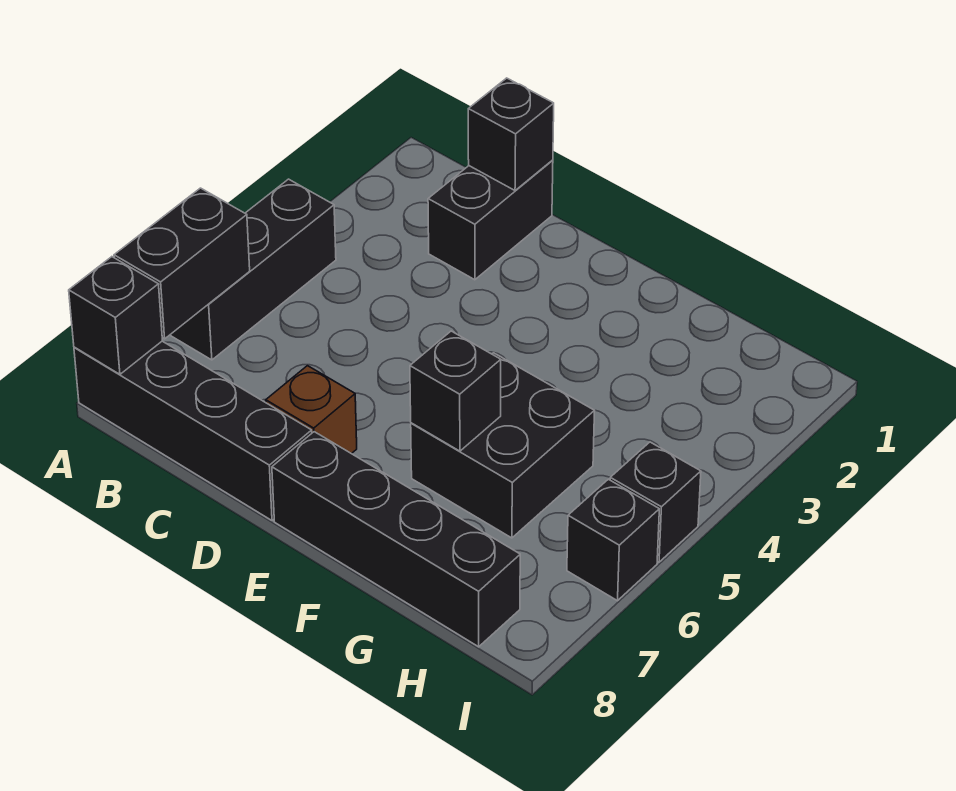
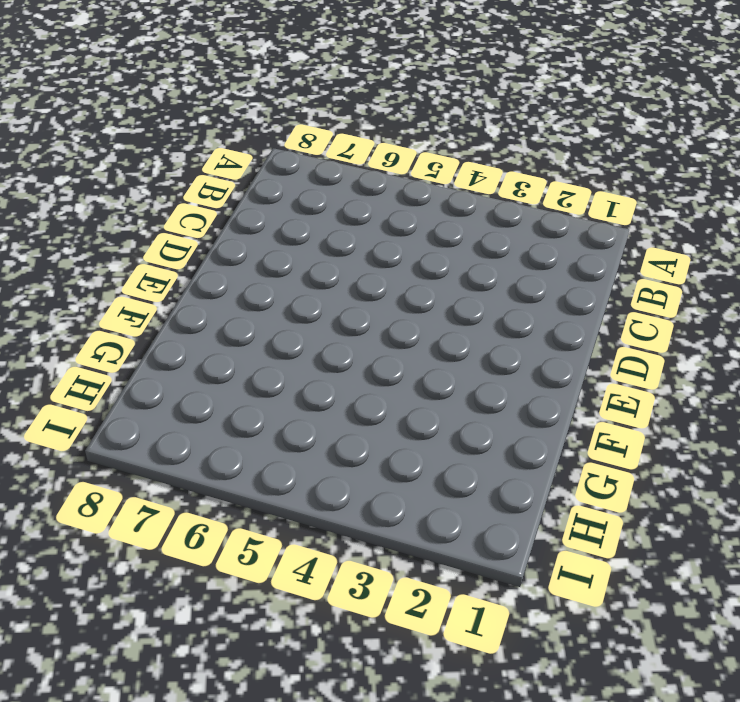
none -> black brick A4:A6 level 1
none -> black brick A8:D8 level 1
none -> black brick C1:C2 level 1

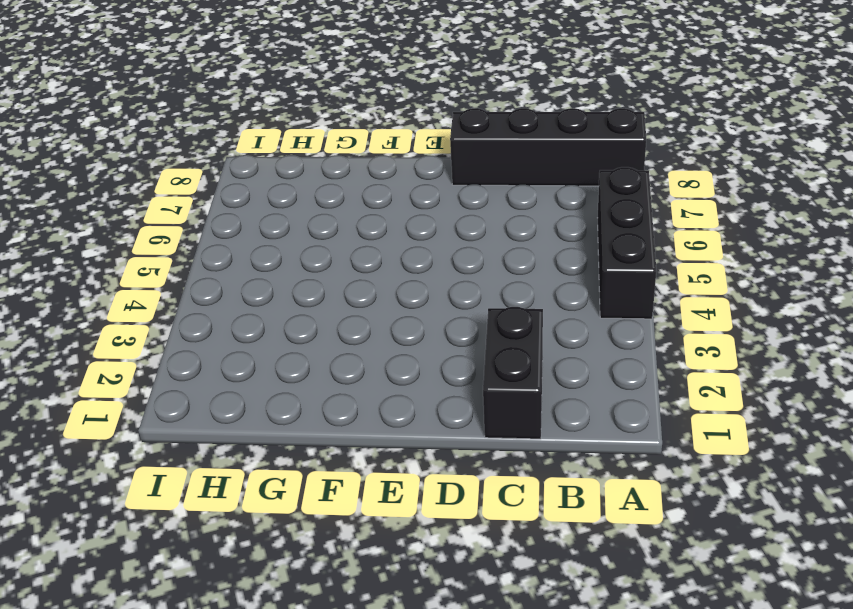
none -> brown brick D7 level 1
none -> black brick E8:H8 level 1
none -> black brick F5:G6 level 1

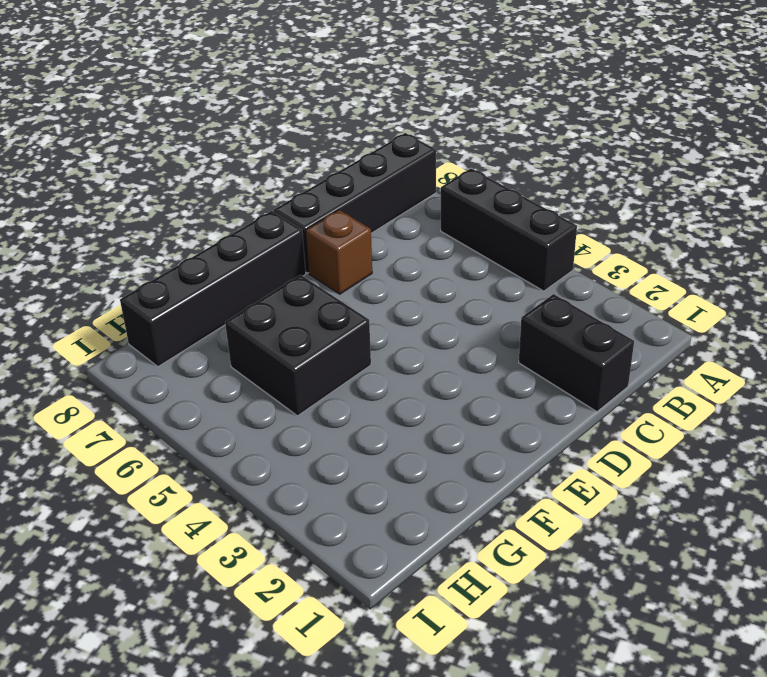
none -> black brick I5 level 1
none -> black brick I6 level 1
none -> black brick A6:A7 level 2

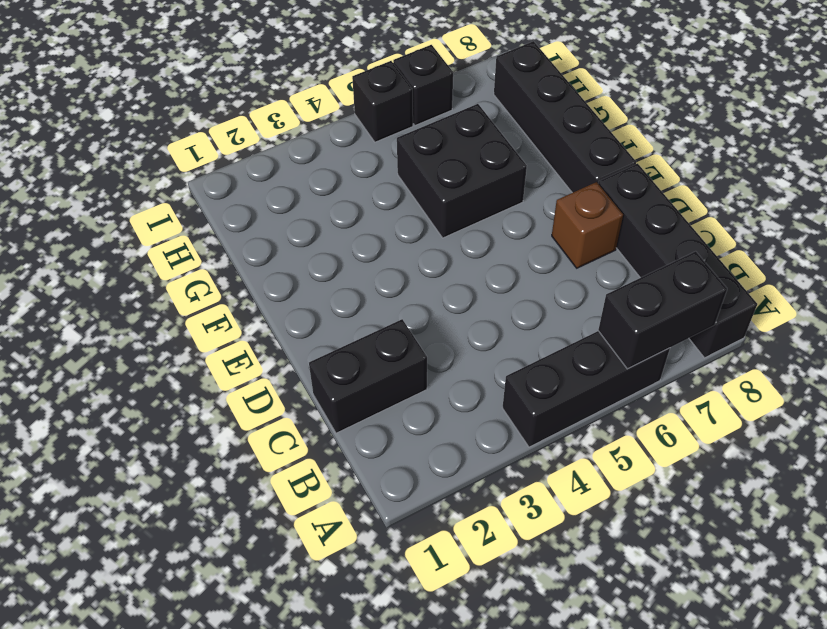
none -> black brick A8 level 2
none -> black brick C1 level 2
none -> black brick F6 level 2

